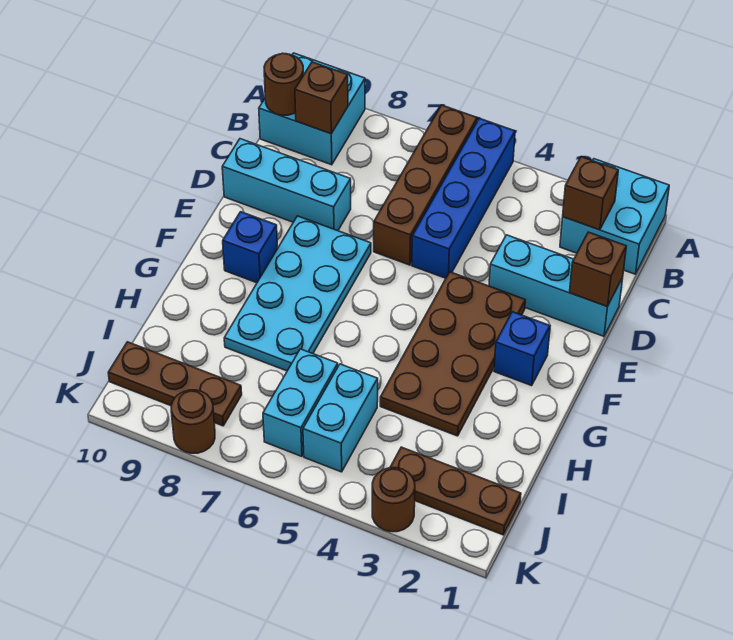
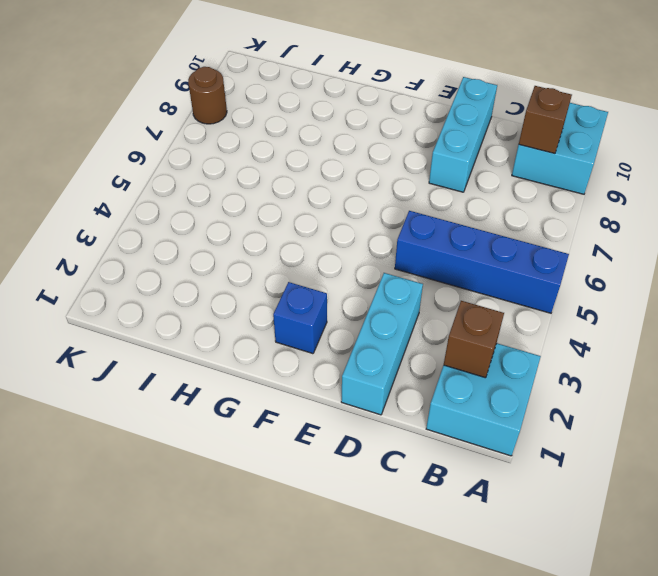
none -> brown brick A6:D6 level 1
none -> brown plate E3:H4 level 1
none -> cyan plate E7:H8 level 1

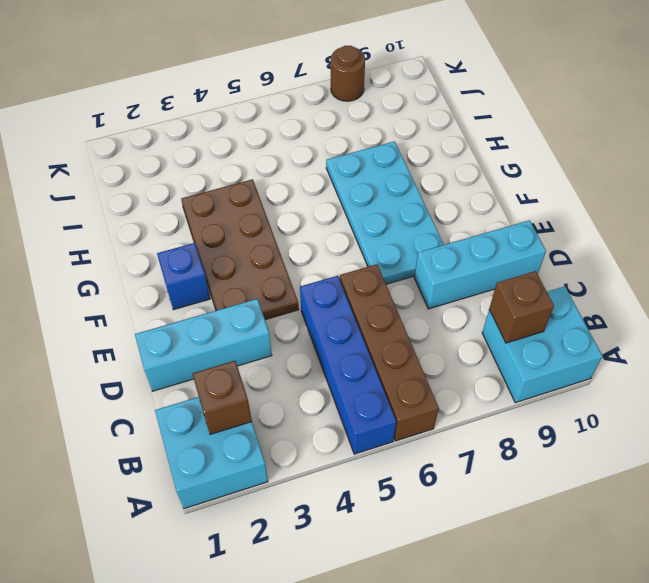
none -> blue brick F9 level 1
none -> cyan brick I5:J5 level 1
none -> cyan brick I6:J6 level 1

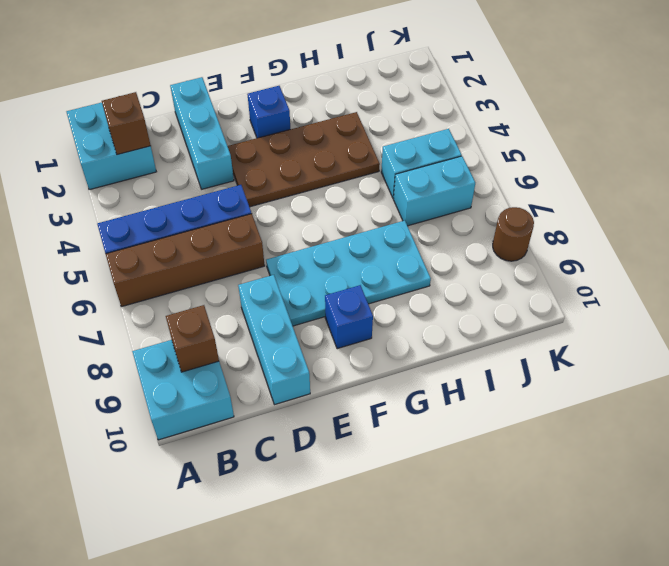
none -> brown plate J1:J3 level 1
none -> brown plate J8:J10 level 1
none -> brown round brick K3 level 1

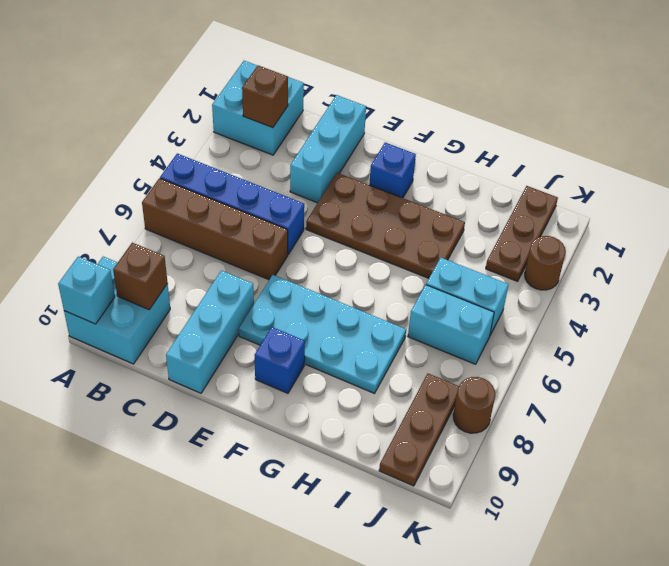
cyan brick A10 level 2 -> none
none -> brown round brick B10 level 2
none -> brown brick D1 level 2

